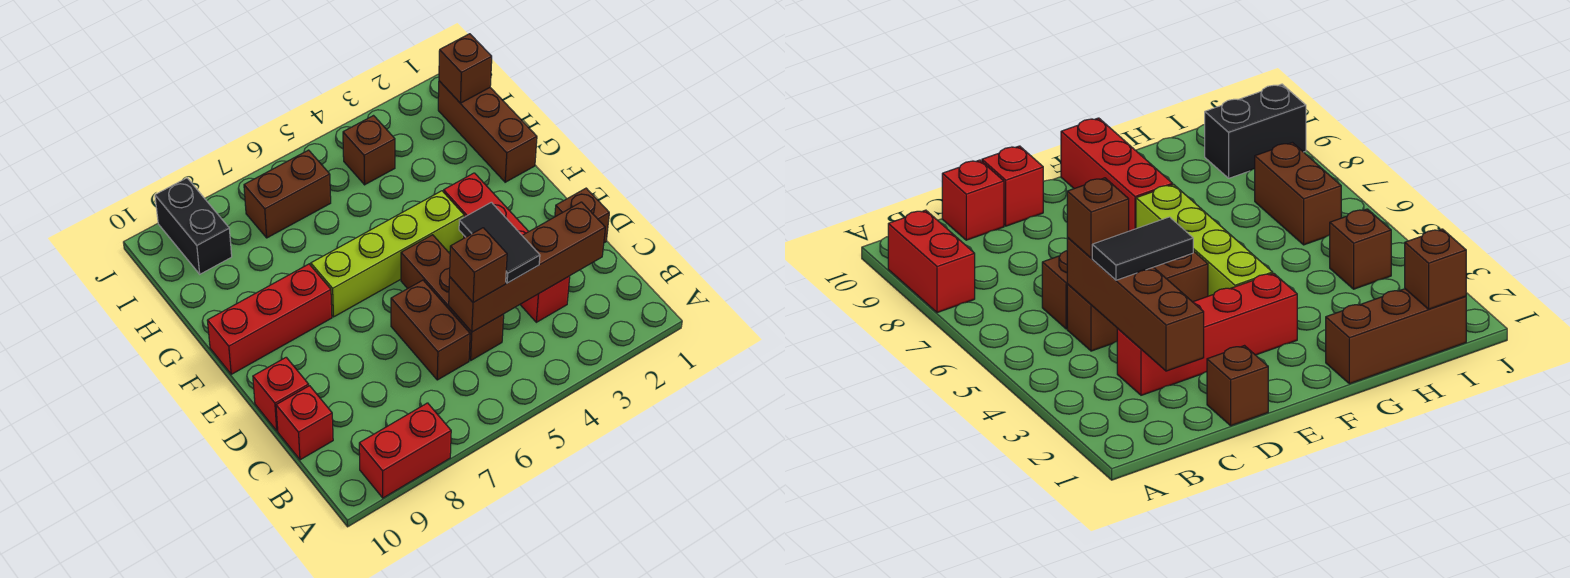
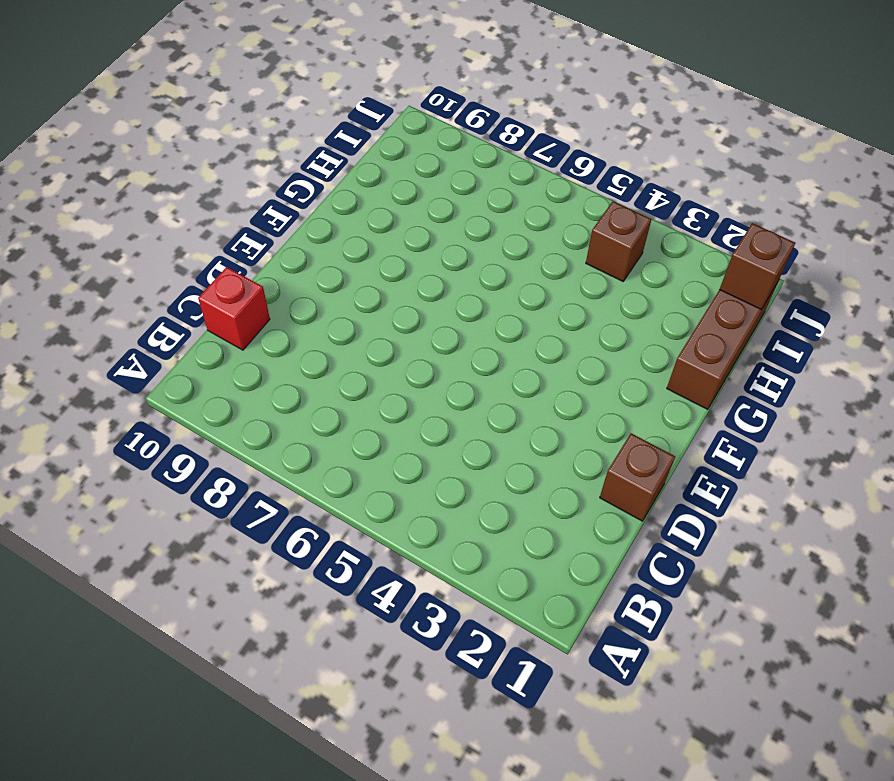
none -> red brick A8:A9 level 1
none -> red brick C3:F3 level 1
none -> brown brick C5:E5 level 1

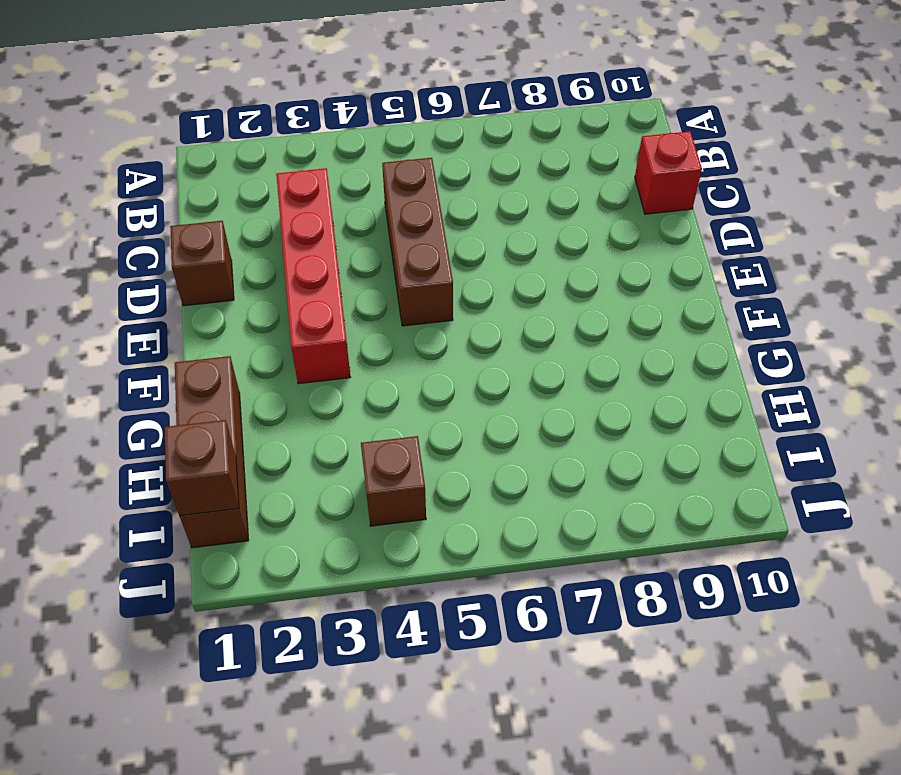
none -> red brick A8:A9 level 1
none -> brown brick C6:D6 level 1
none -> red brick D10 level 1

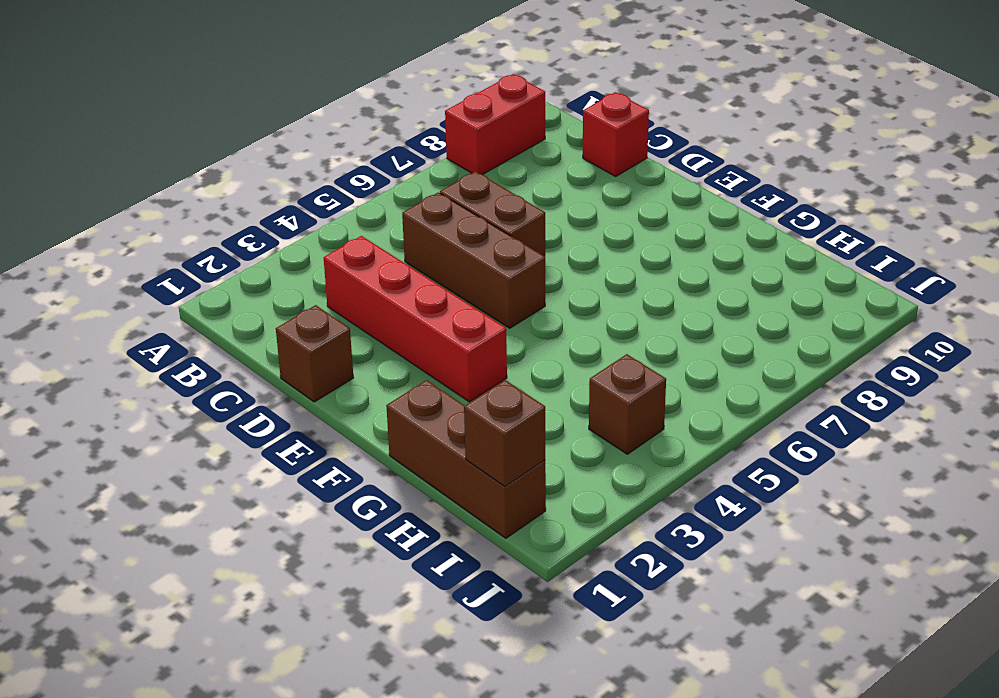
none -> red brick D10 level 1
none -> lime brick F4:F7 level 1
none -> red brick F8:F10 level 1

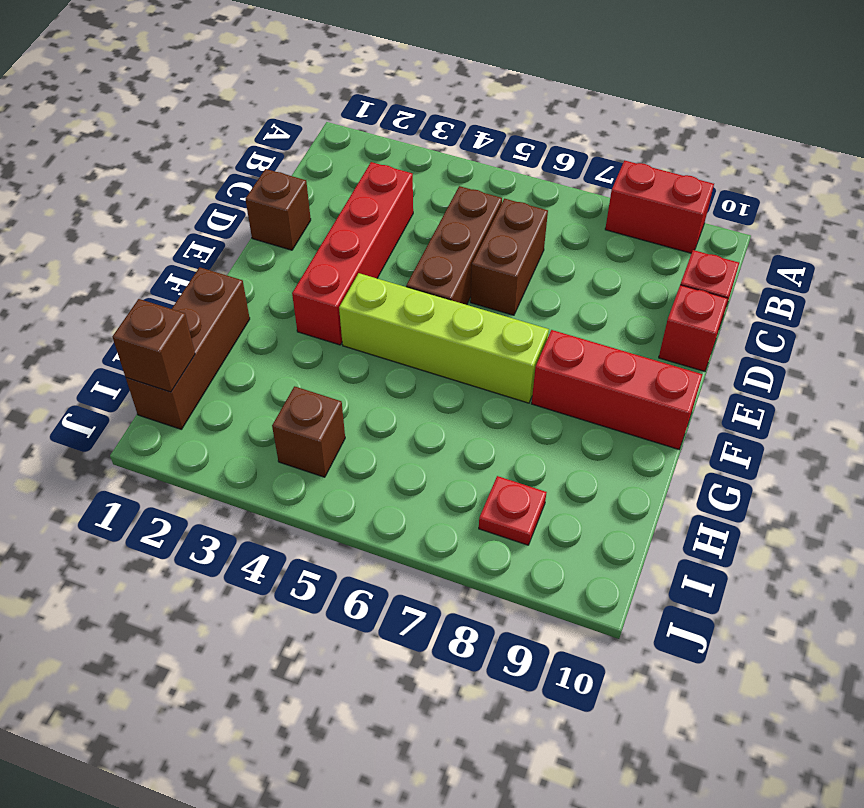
red plate I8 level 1 -> none
none -> brown brick I6:I7 level 1
none -> black brick I9:J9 level 1
none -> brown brick C2:C5 level 2

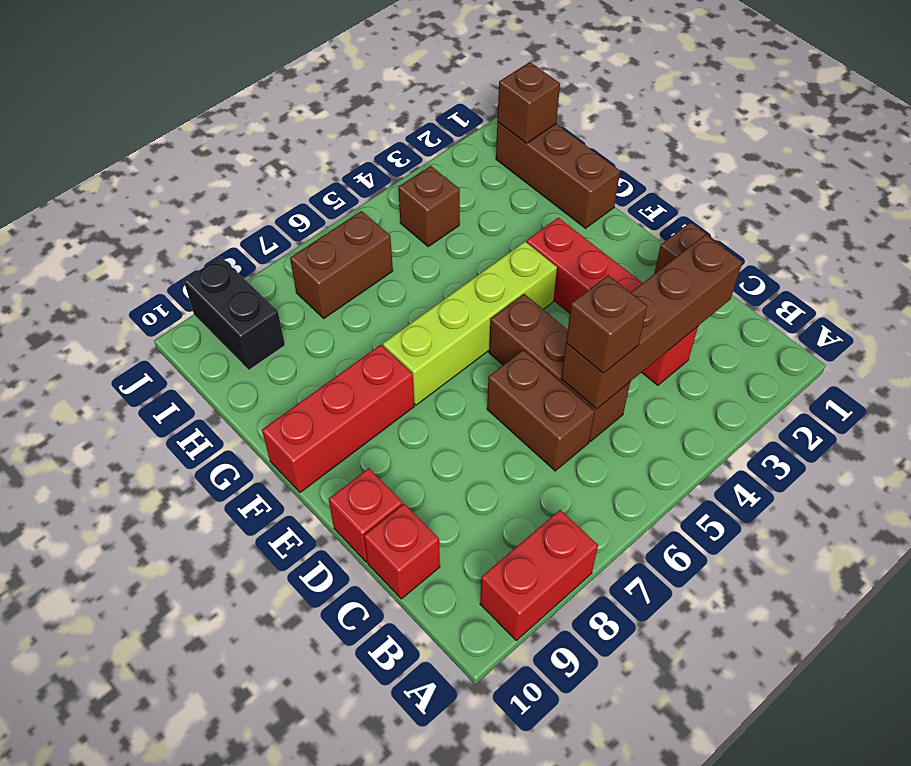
none -> black tile C4:D4 level 3

